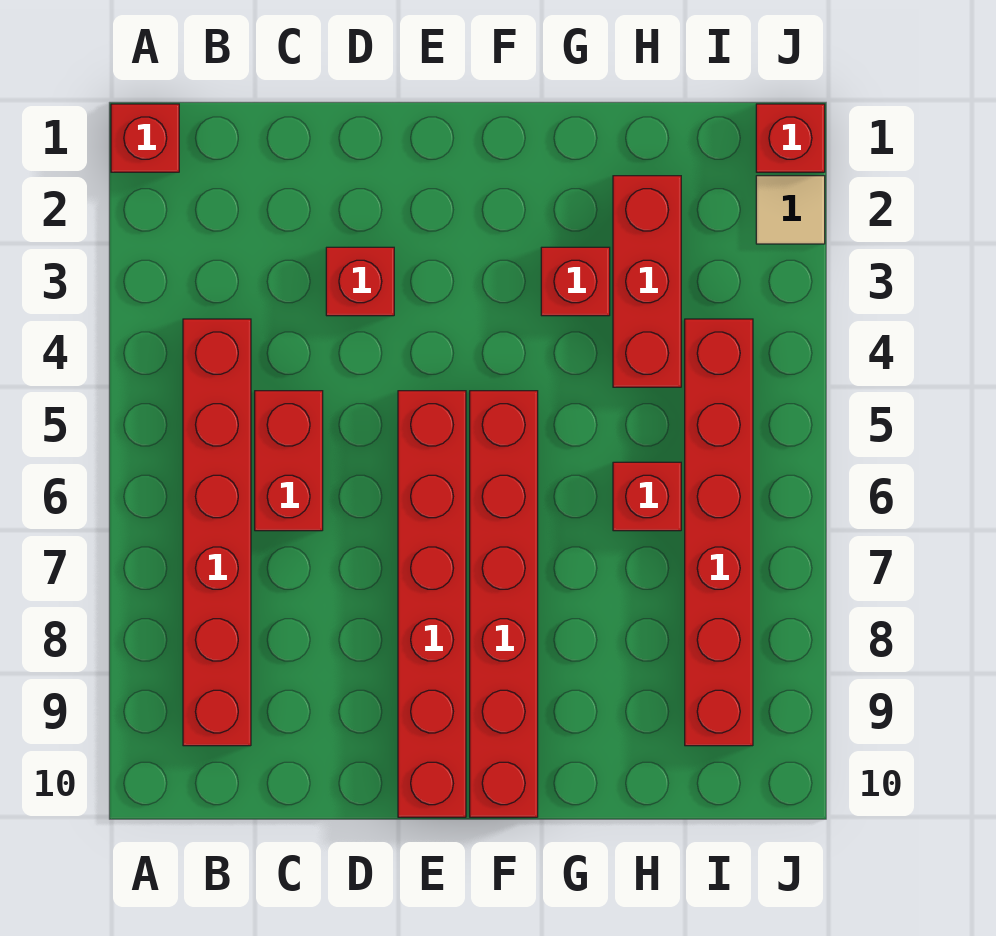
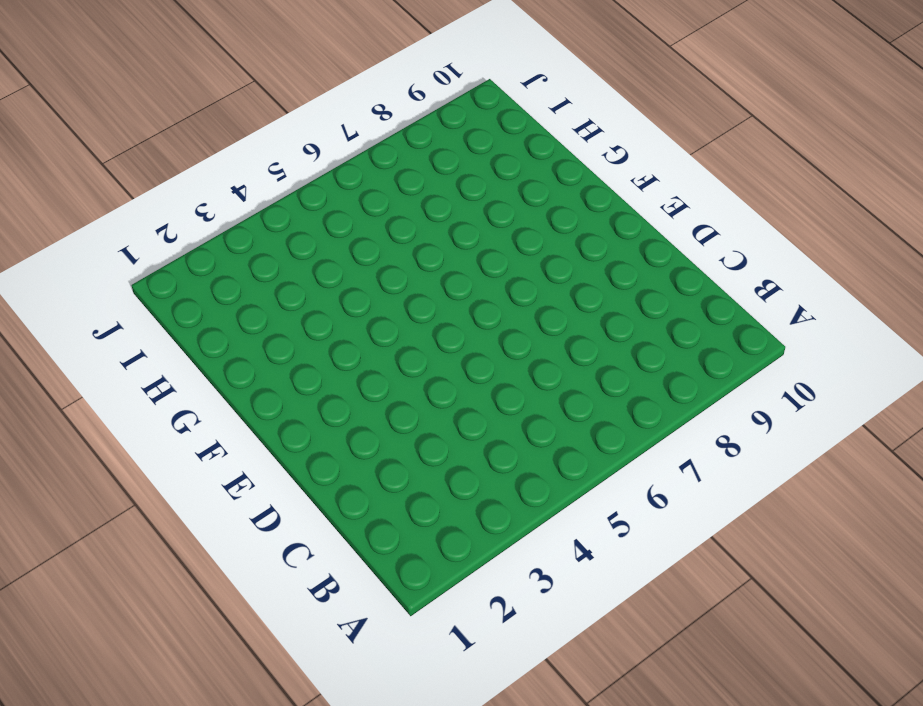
none -> red brick A1 level 1
none -> red brick B4:B9 level 1
none -> red brick C5:C6 level 1

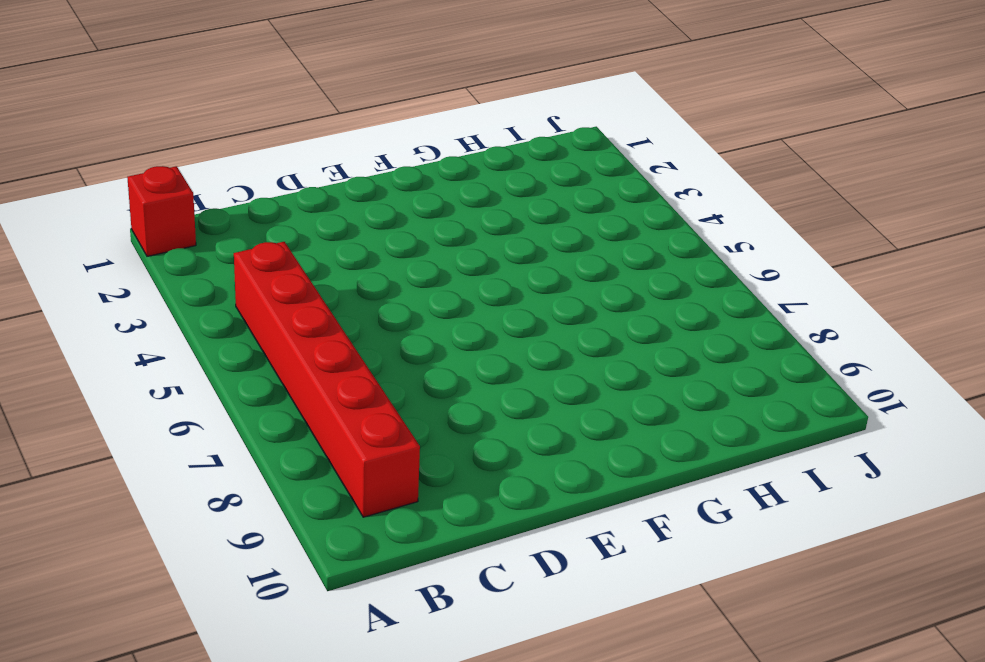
none -> red brick C5:C6 level 1
none -> red brick D3 level 1
none -> red brick E5:E10 level 1

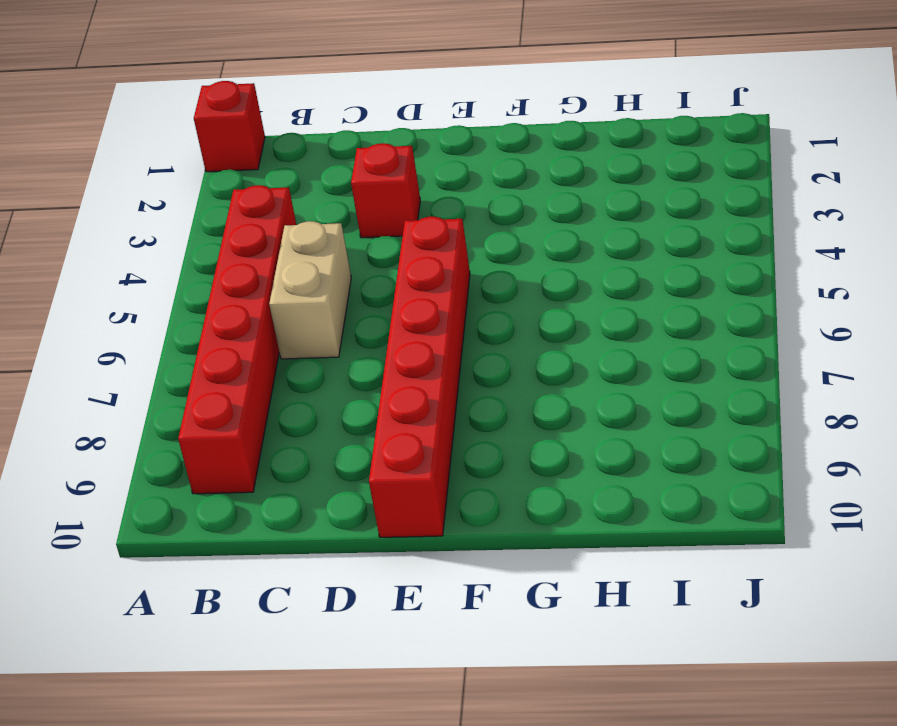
tan brick C5:C6 level 1 -> red brick C5:C6 level 1
none -> red brick F5:F10 level 1
none -> red brick G3 level 1
none -> red brick H2:H4 level 1

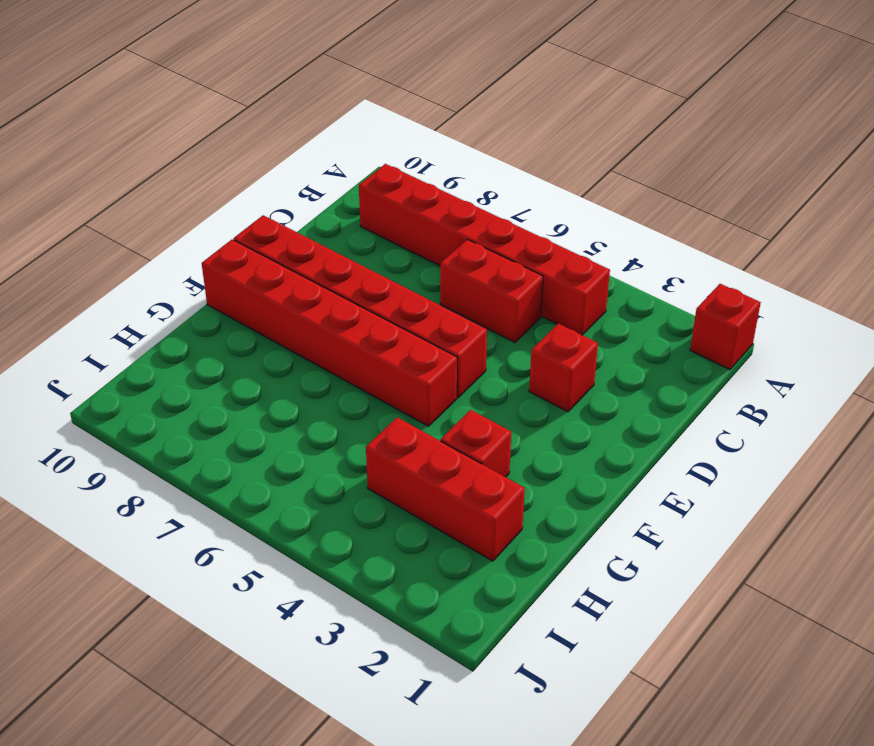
none -> red brick H6 level 1
none -> red brick I4:I9 level 1
none -> red brick J1 level 1

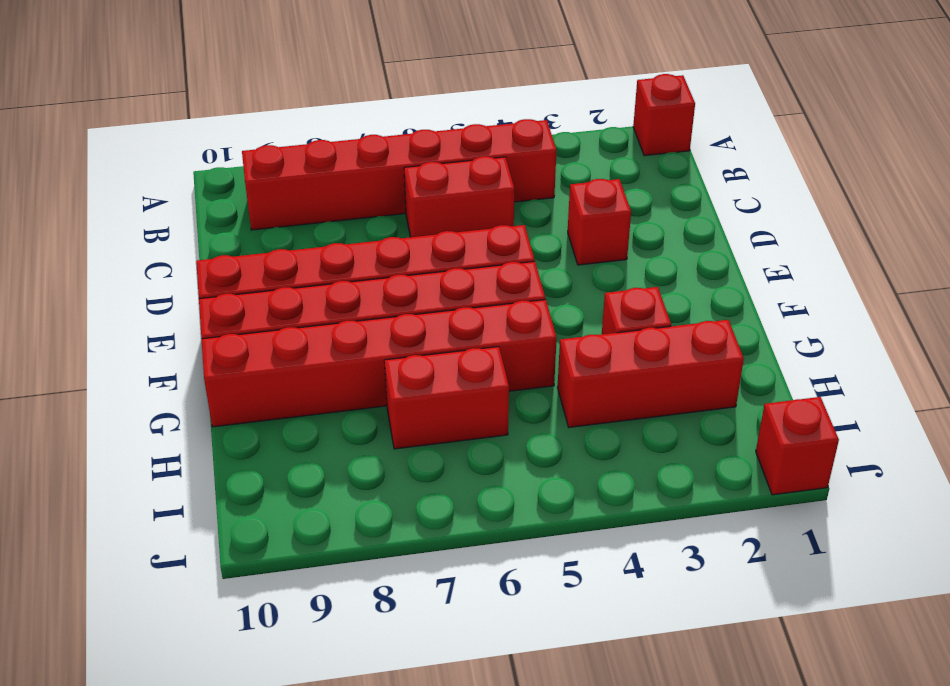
red brick G5:G10 level 1 -> red brick I4:I9 level 1
red brick H6:H7 level 1 -> red brick H6 level 1
none -> tan tile J2 level 1

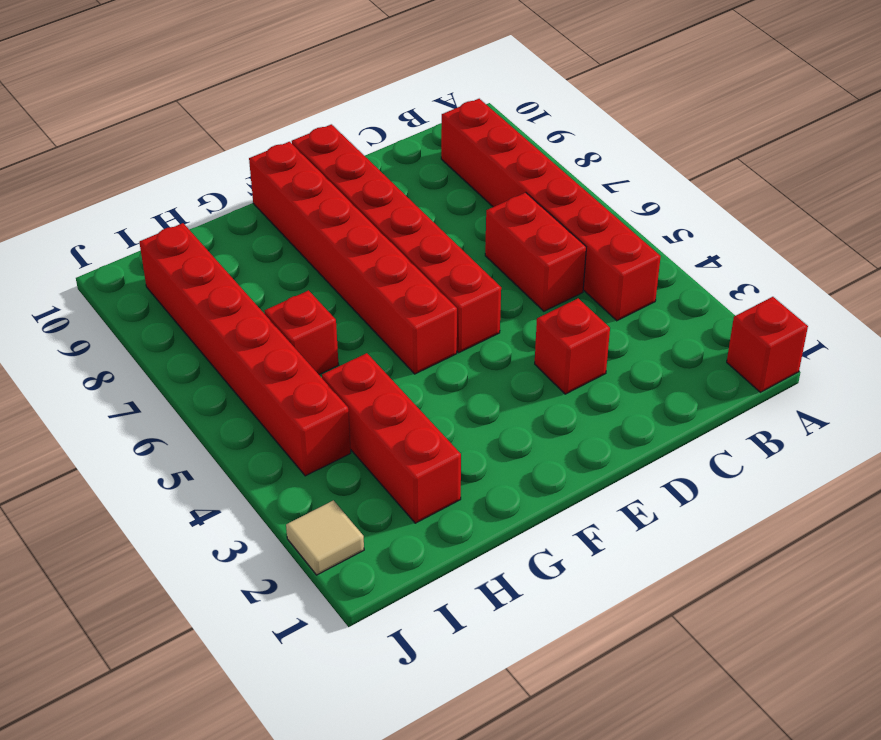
none -> red brick G3 level 1
none -> red brick J1 level 1

